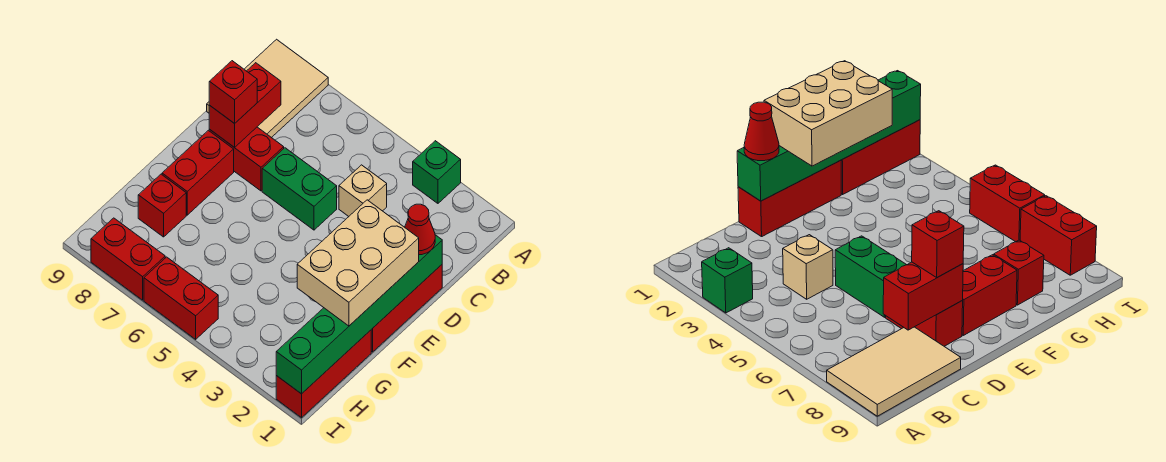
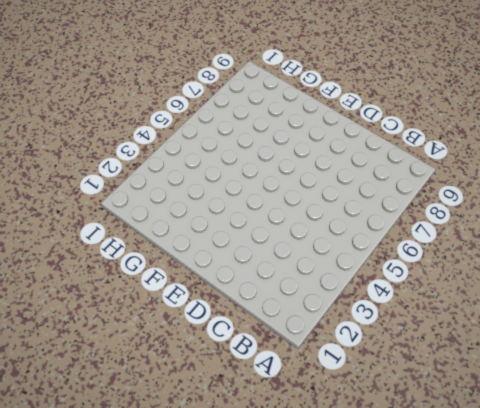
none -> green brick A3 level 1
none -> tan tile A8:C9 level 1
none -> tan brick C4 level 1

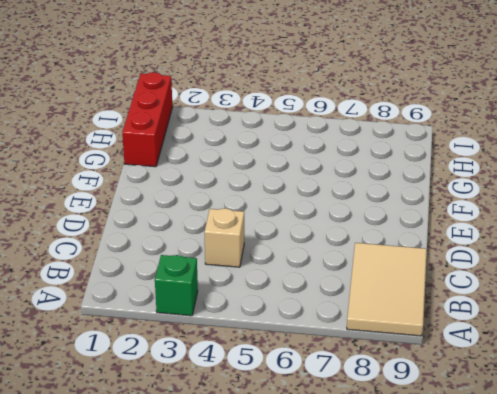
none -> red brick D1:F1 level 1
none -> green brick D5:D6 level 1
none -> red brick D7:D8 level 1

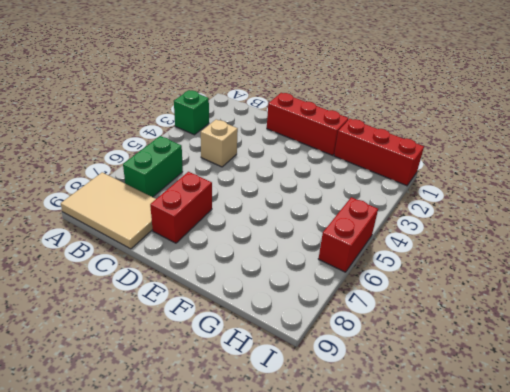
green brick B6:B7 level 1 -> green brick D5:D6 level 1
none -> red brick E8:F8 level 1
none -> red brick G8 level 1
none -> red brick I7:I8 level 1

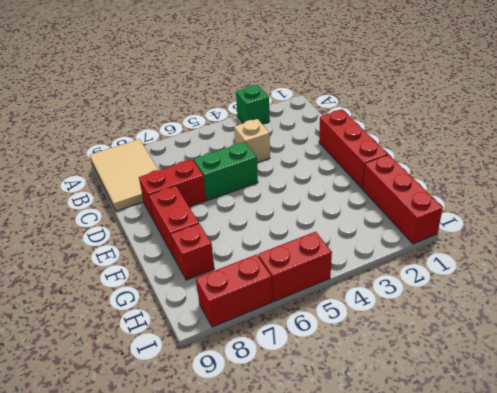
none -> red brick C8:D8 level 2
none -> green brick D1:I1 level 2
none -> red cone D1 level 3

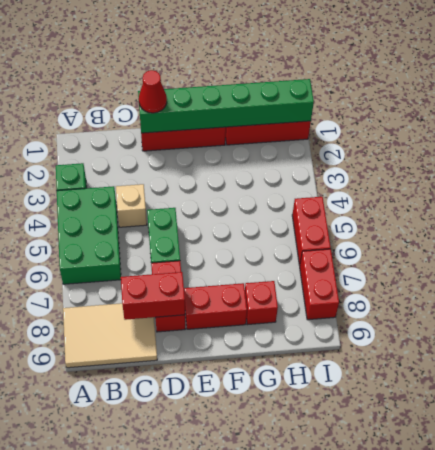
green brick A4:B6 level 1 -> none
none -> red brick D8 level 3
none -> tan brick E1:G2 level 3

